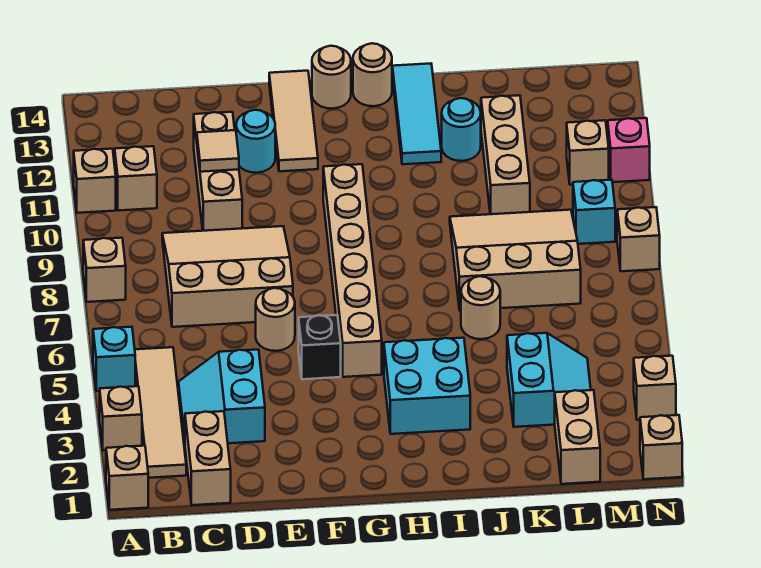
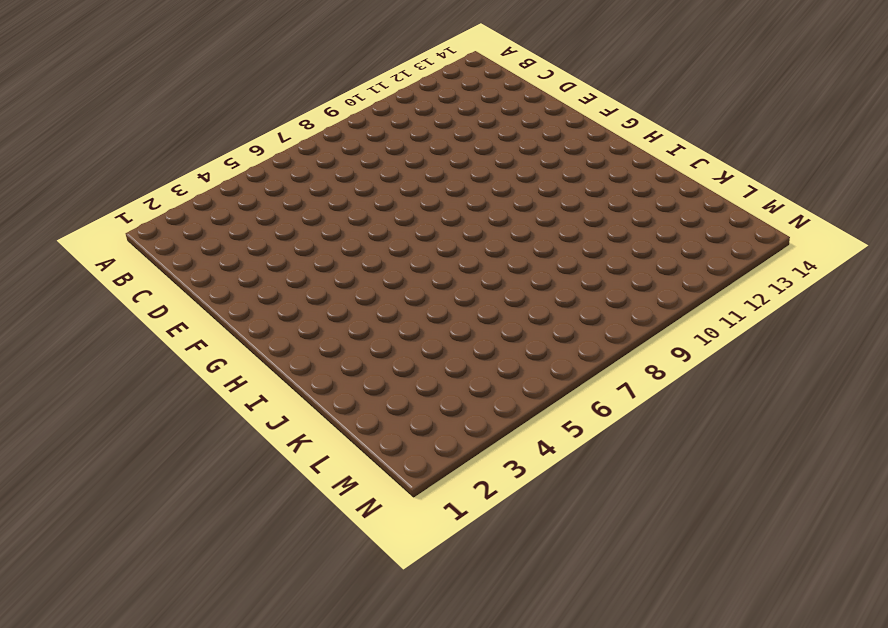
none -> tan brick A1 level 1
none -> tan brick A3 level 1
none -> cyan brick A5 level 1
none -> tan brick A8 level 1

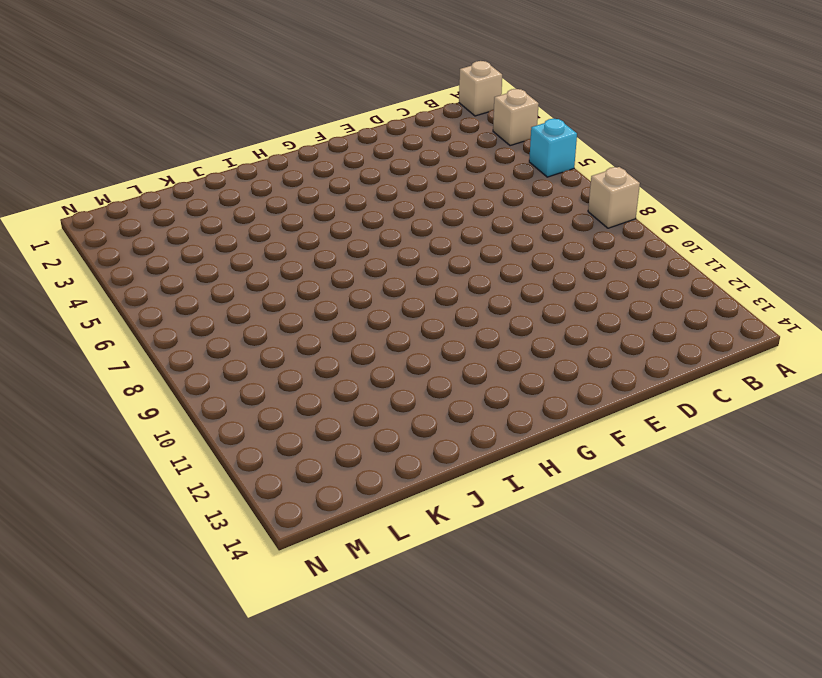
none -> tan brick A11 level 1
none -> tan tile B2:B5 level 1
none -> tan brick B11 level 1
none -> tan brick C1:C2 level 1

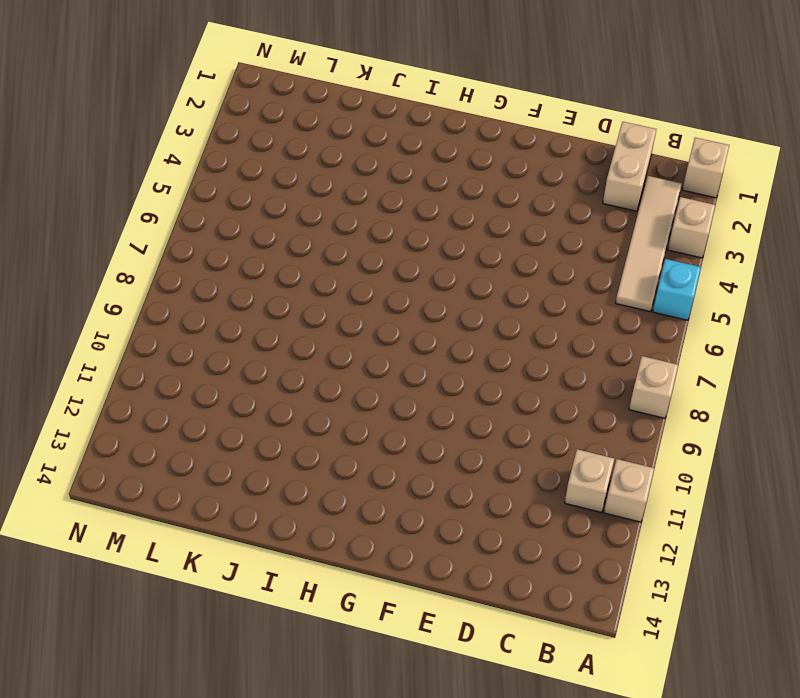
none -> cyan slope C3:D4 level 1 top D
none -> tan slope C7:E9 level 1 top 7
none -> tan brick D10:D12 level 1
none -> tan round brick E6 level 1

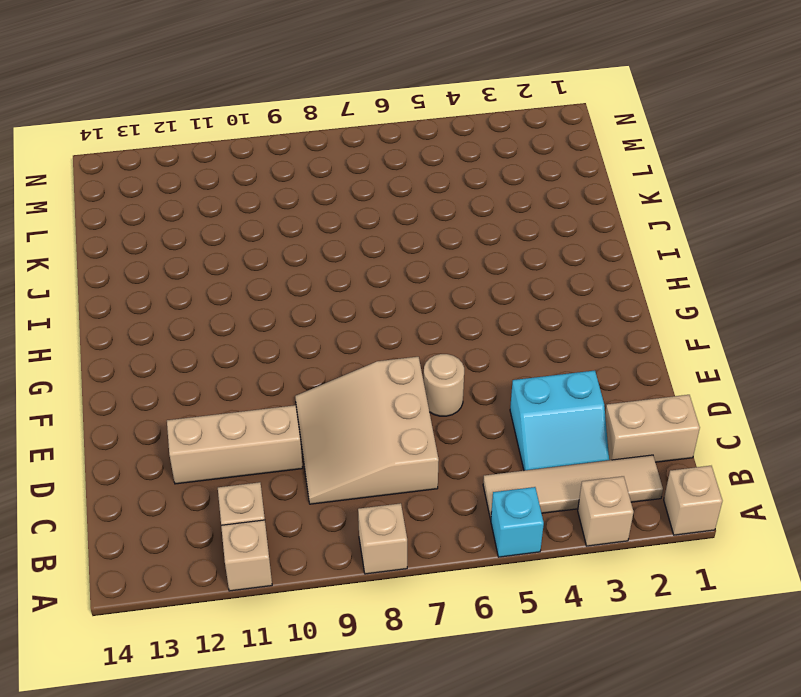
none -> cyan round brick E12 level 1
none -> black brick F5 level 1
none -> tan tile F12:F14 level 1
none -> tan brick G5:G10 level 1

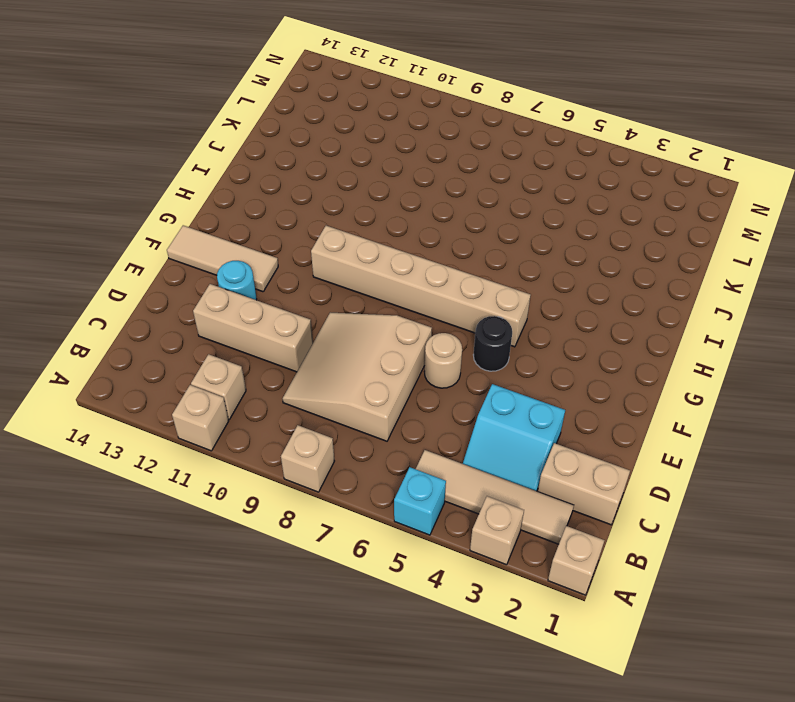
black round brick F5 level 1 -> black brick F5 level 1
none -> tan round brick G14 level 1
none -> cyan brick H3:I4 level 1
none -> tan round brick H14 level 1
none -> cyan tile I12:I14 level 1

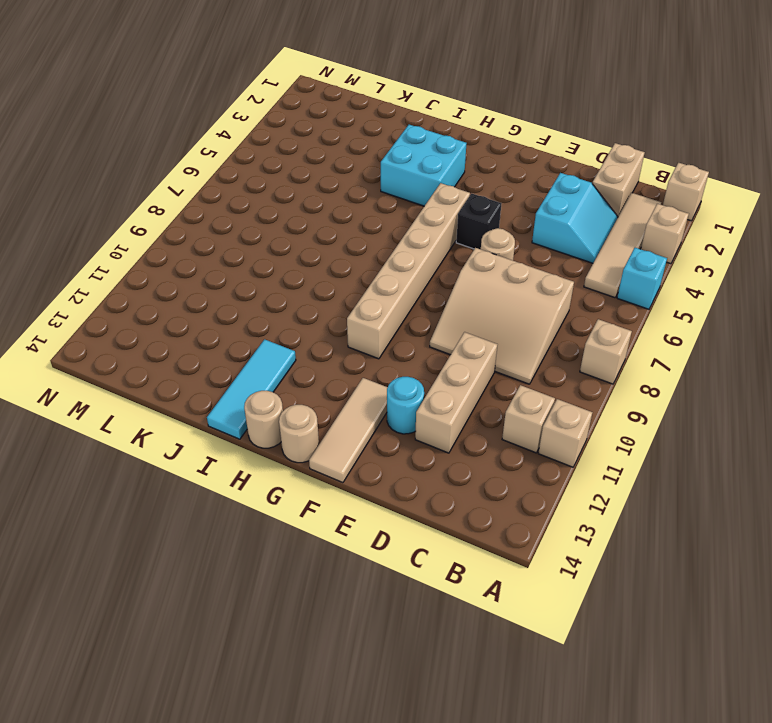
none -> tan round brick J6 level 1
none -> tan slope J7:L9 level 1 top 7
none -> cyan round brick J12 level 1
none -> cyan slope K3:L4 level 1 top K

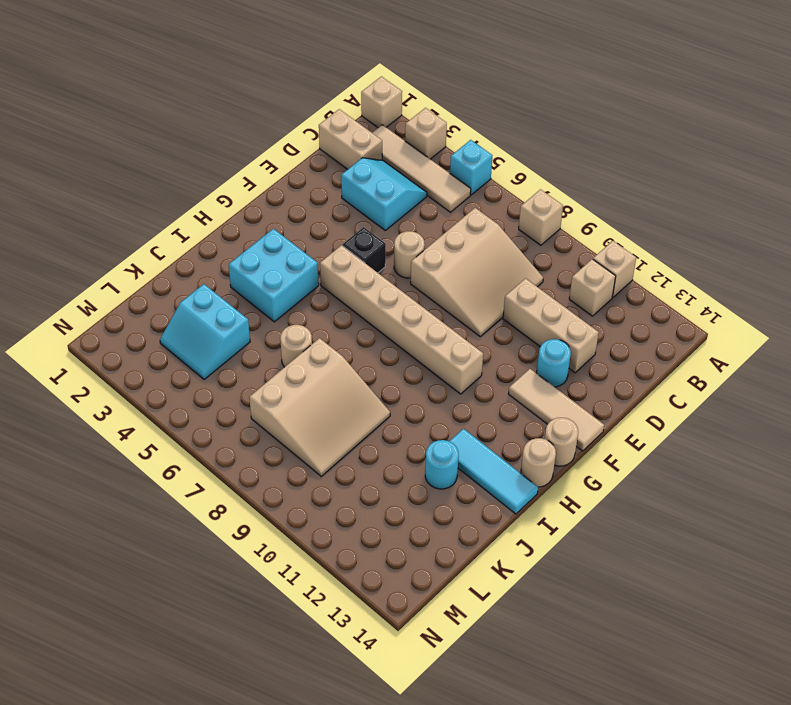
none -> tan brick K10:K12 level 1
none -> tan brick L1:L2 level 1
none -> cyan brick M9 level 1
none -> tan brick M11 level 1

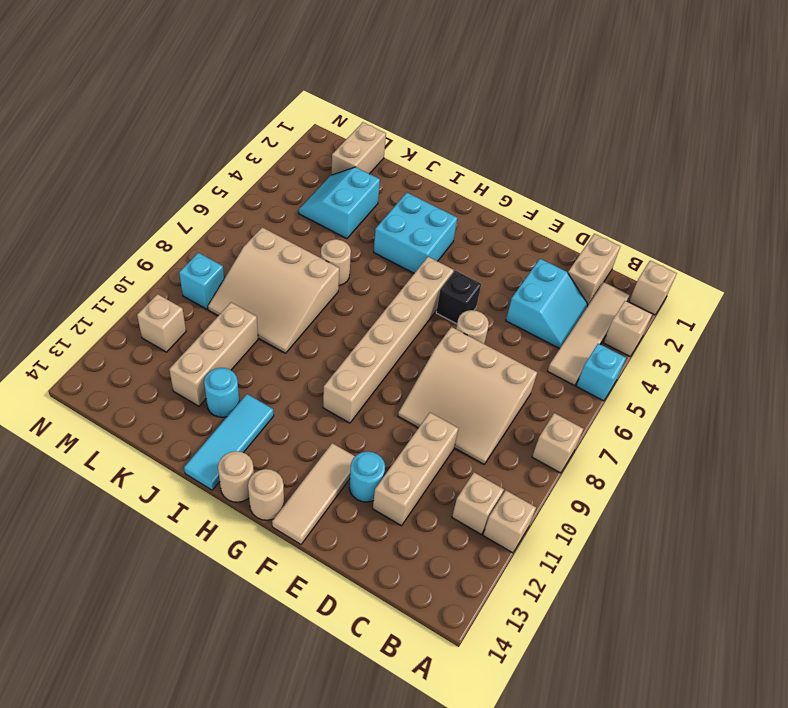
none -> tan brick N1 level 1
none -> tan brick N3 level 1
none -> tan brick N8 level 1
none -> pink brick N11 level 1

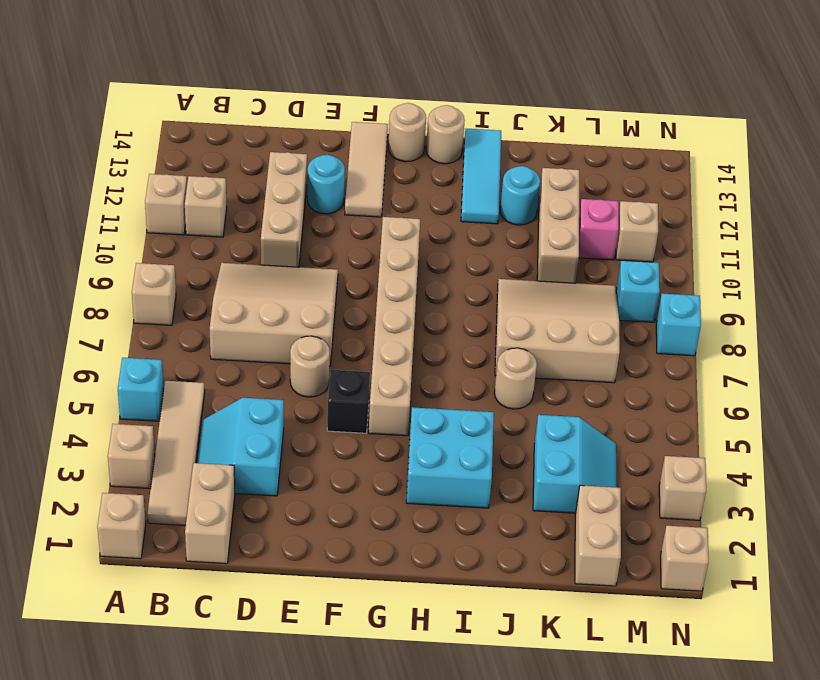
pink brick L11 level 1 -> pink brick N11 level 1
cyan brick N8 level 1 -> tan brick N8 level 1
none -> tan tile D11 level 2

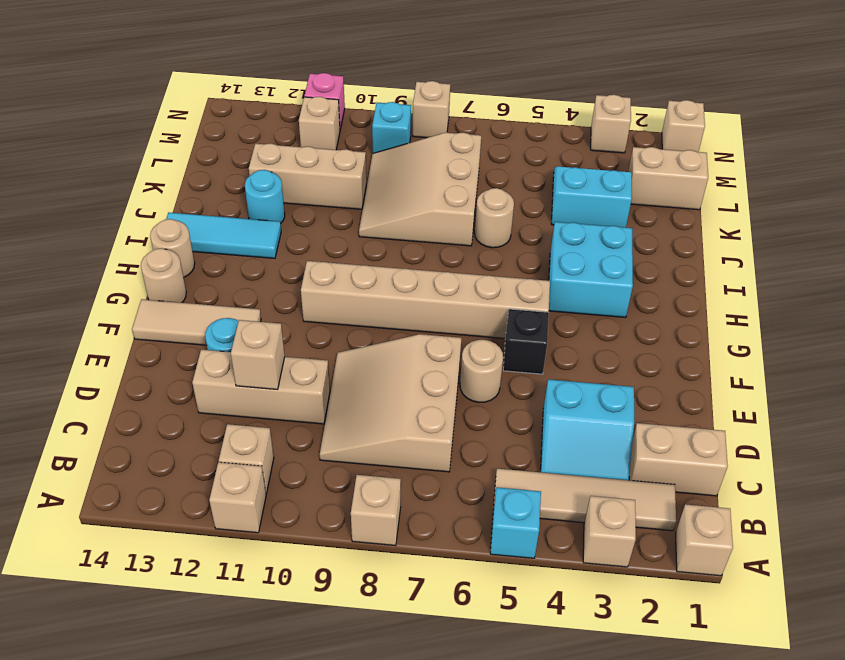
tan brick D11 level 2 -> tan tile D11 level 2

